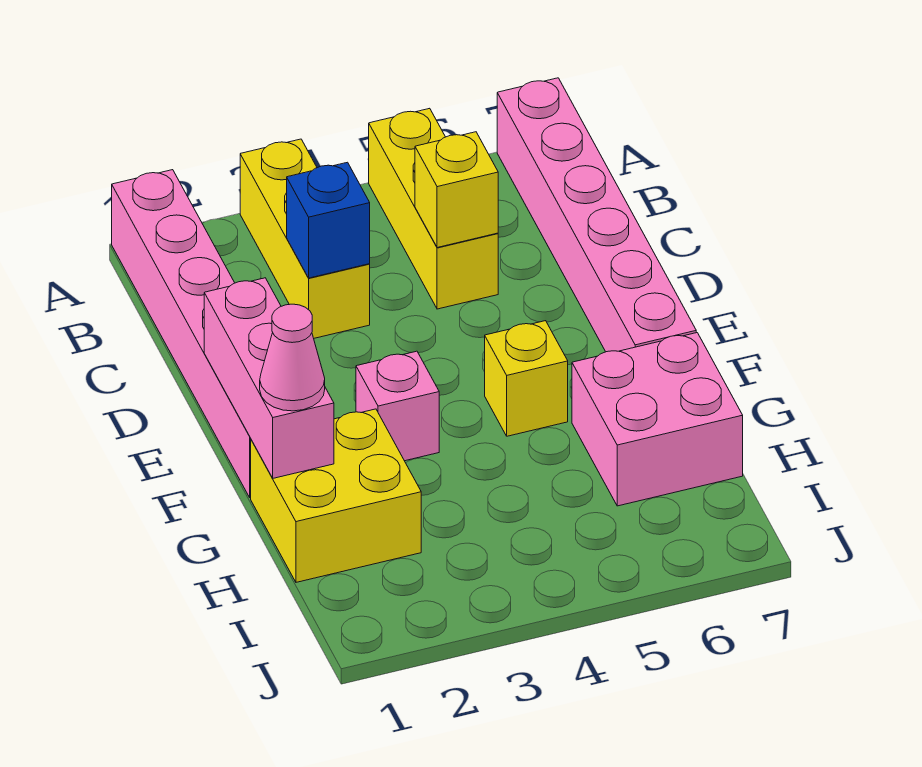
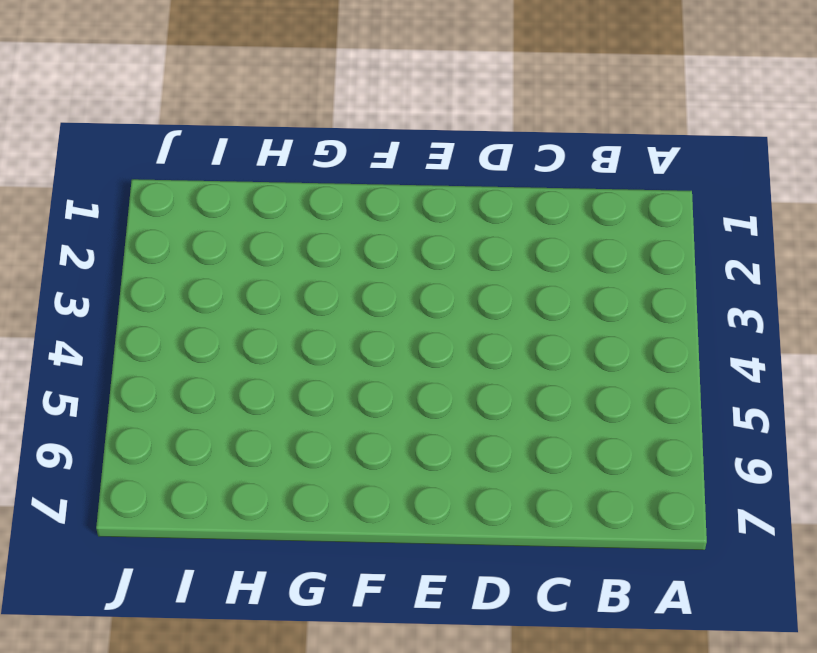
none -> pink brick A1:F1 level 1
none -> yellow brick A3:C3 level 1
none -> yellow brick A5:C5 level 1

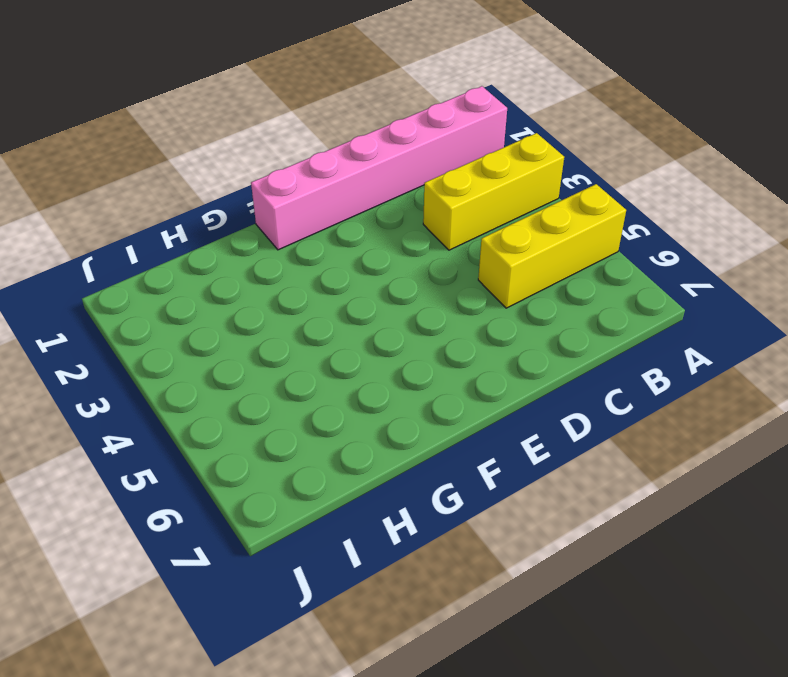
none -> pink brick A7:F7 level 1
none -> pink brick F3 level 1
none -> yellow brick F5 level 1

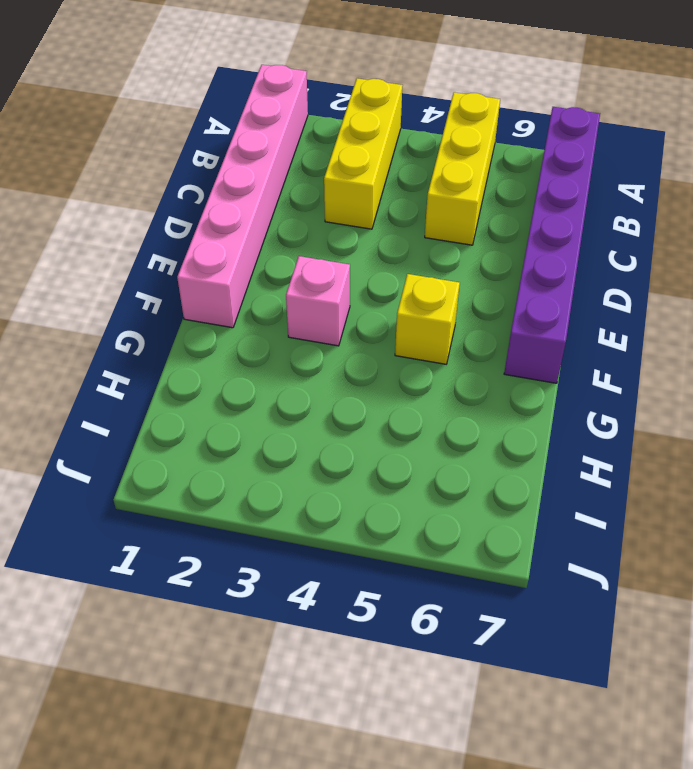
purple brick A7:F7 level 1 -> pink brick A7:F7 level 1
none -> yellow brick G1:H2 level 1
none -> pink brick G6:H7 level 1
none -> blue brick C3 level 2

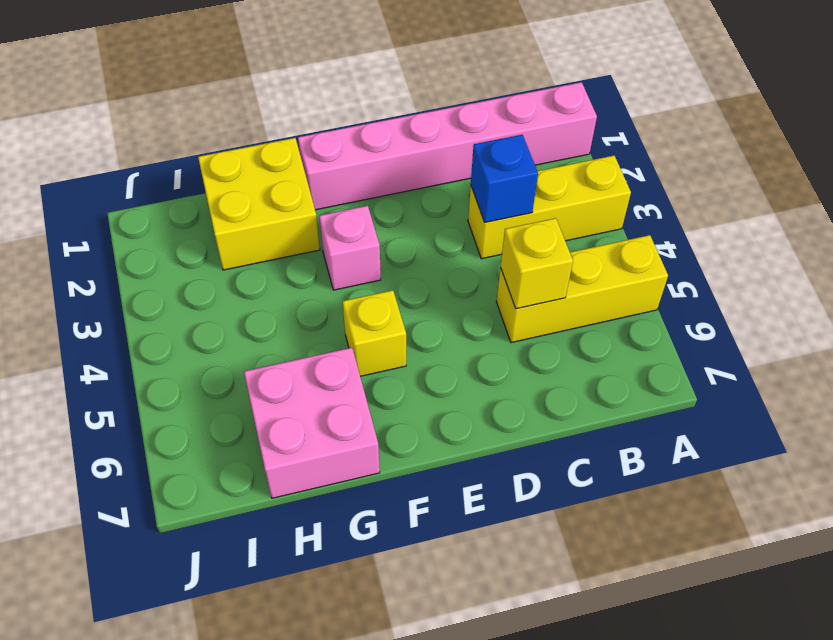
none -> pink brick A7:F7 level 1
none -> pink brick E1:G1 level 2
none -> pink cone G1 level 3

